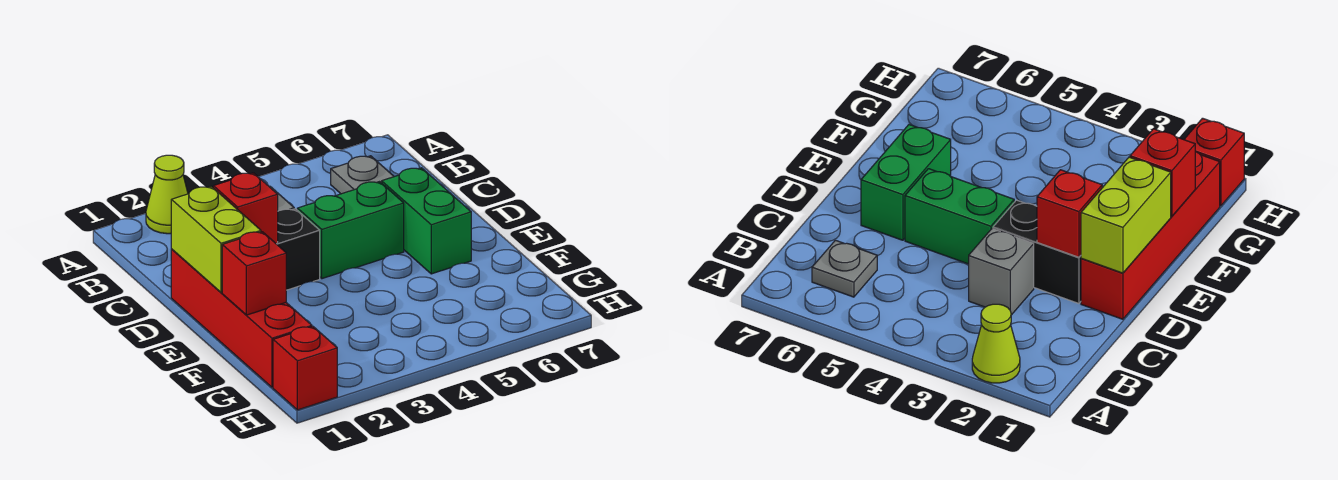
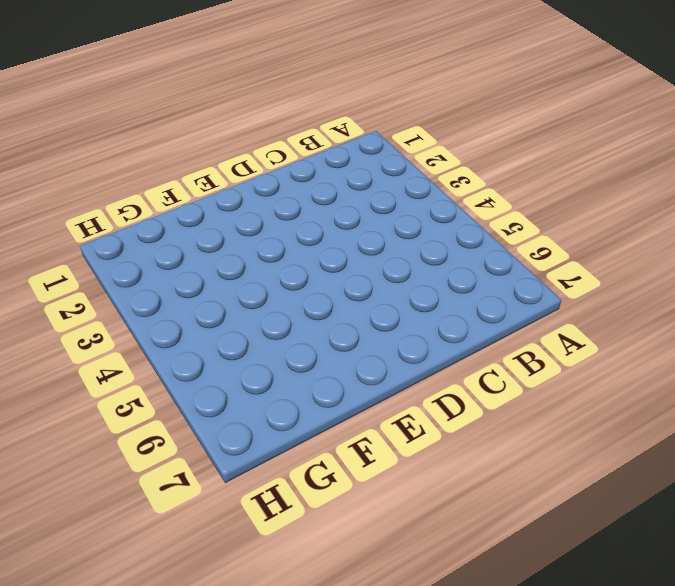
none -> lime cone A2 level 1
none -> grey plate B6 level 1

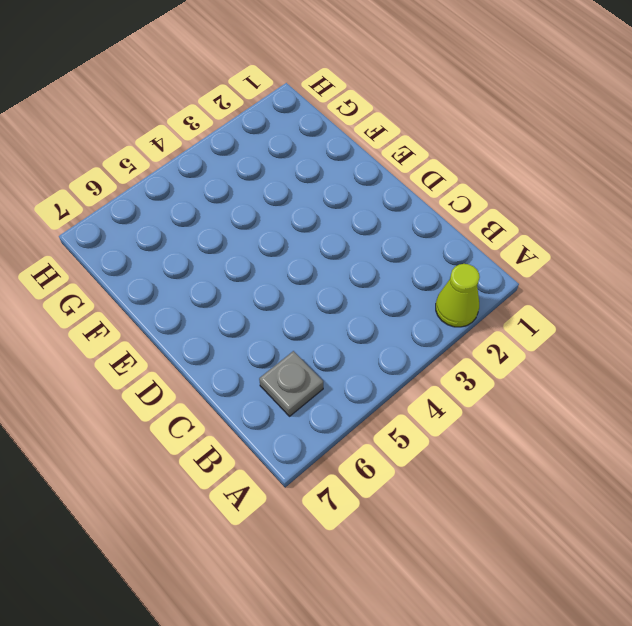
none -> grey brick C3 level 1
none -> red brick D1:G1 level 1

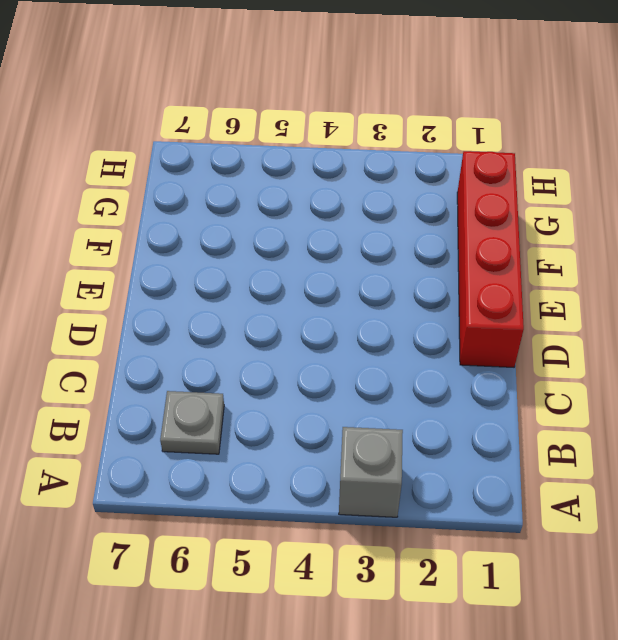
grey brick A3 level 1 -> grey brick C3 level 1
none -> lime cone A2 level 1
none -> black brick D2:D3 level 1

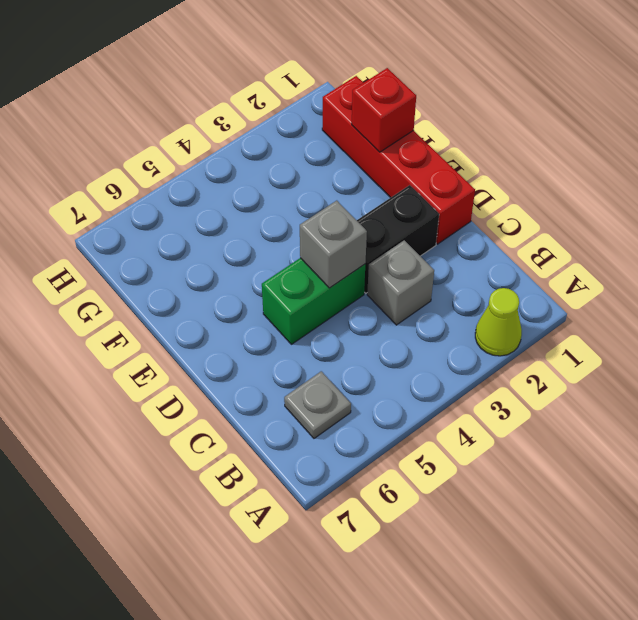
grey brick D4 level 2 -> none
none -> green brick D6:E6 level 1
none -> red brick H1 level 1

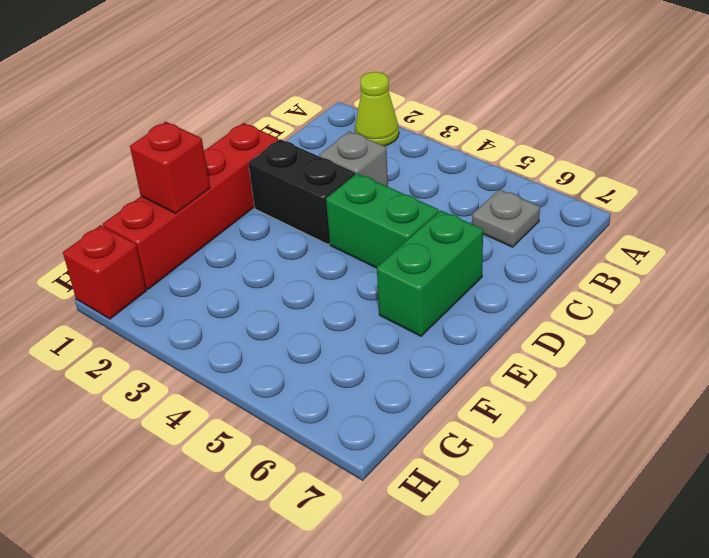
none -> lime brick D1:E1 level 2
none -> red brick D2 level 2

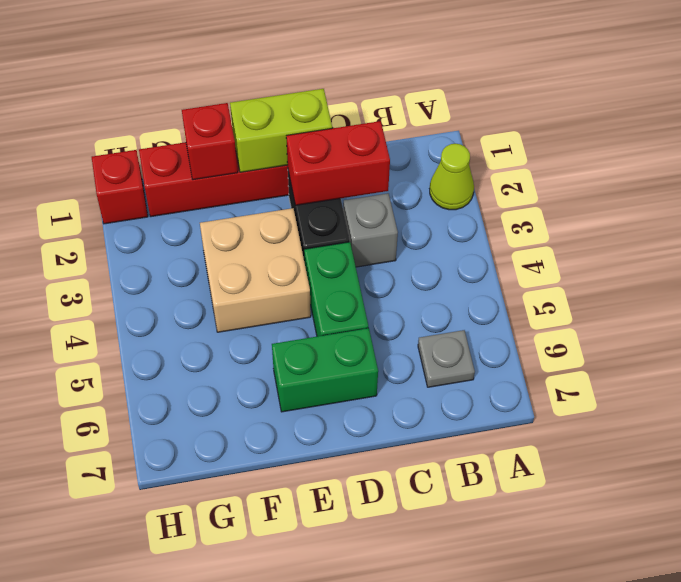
red brick C2:D2 level 2 -> red brick D2 level 2
tan brick E3:F4 level 1 -> none

